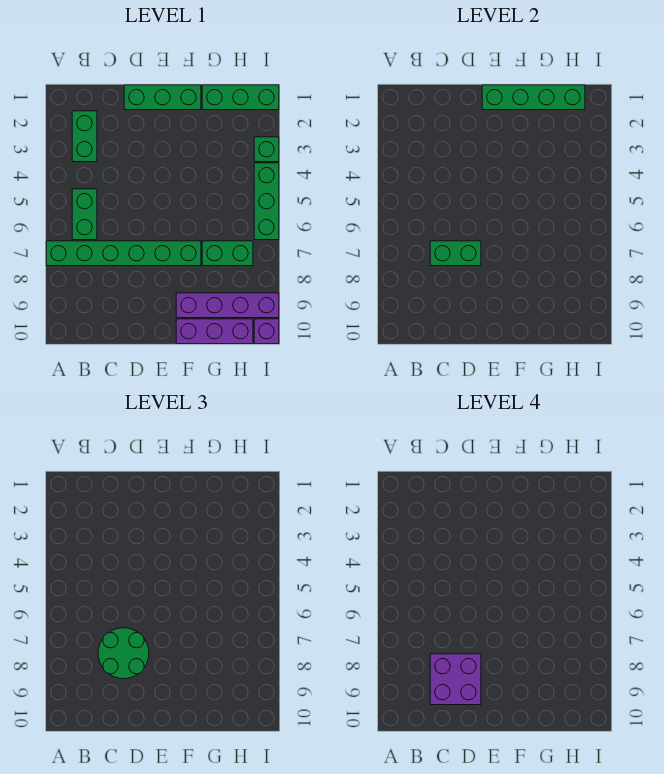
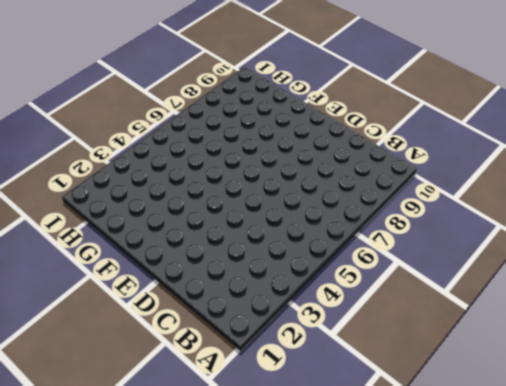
none -> green brick A7:F7 level 1
none -> green brick B2:B3 level 1
none -> green brick B5:B6 level 1

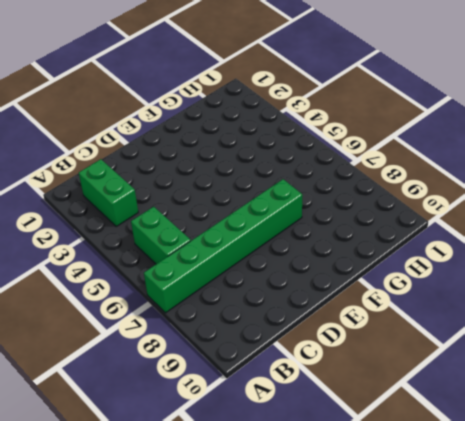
none -> green brick D1:F1 level 1
none -> purple brick F9:I9 level 1
none -> purple brick F10:H10 level 1

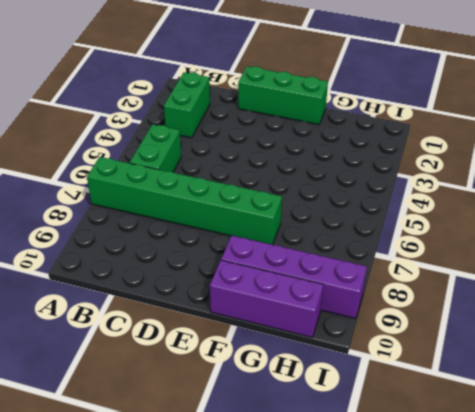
none -> green brick G1:I1 level 1
none -> green brick G7:H7 level 1
none -> green brick I3 level 1

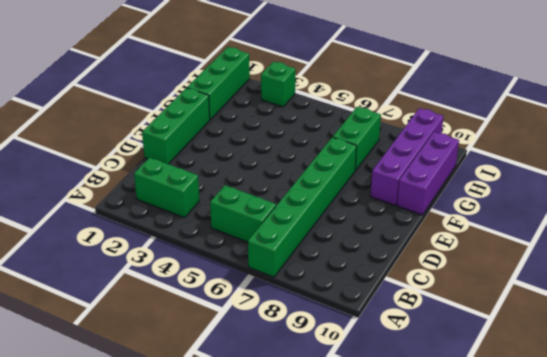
none -> green brick I4:I6 level 1
none -> purple brick I10 level 1
none -> green brick C7:D7 level 2

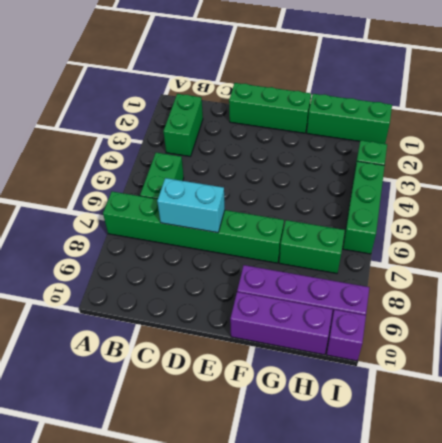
cyan brick C7:D7 level 2 -> green brick C7:D7 level 2
none -> green brick E1:H1 level 2
none -> green round brick C7:D8 level 3
none -> purple brick C8:D9 level 4

